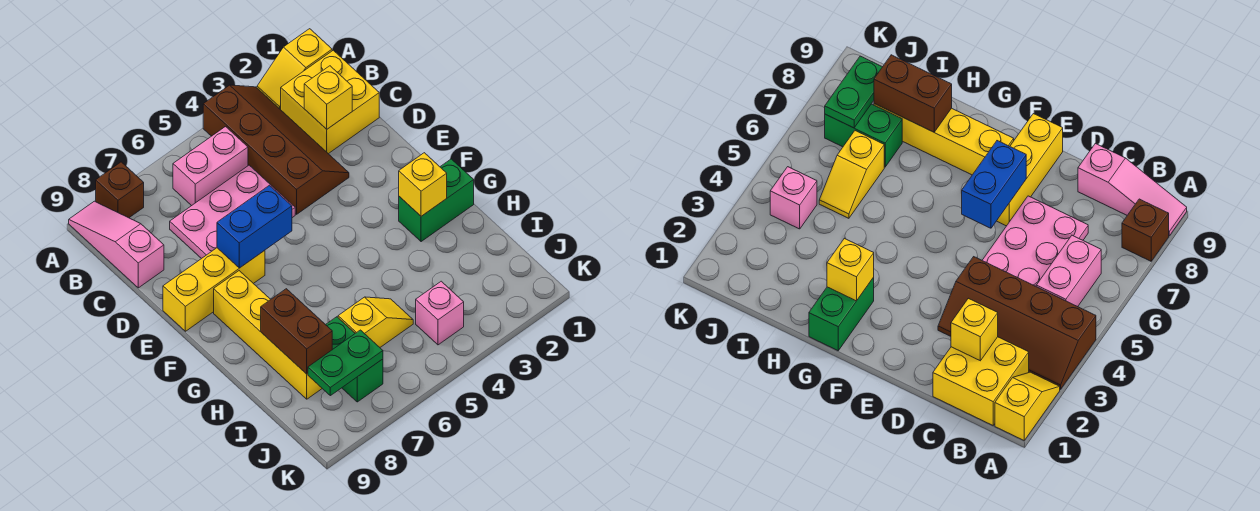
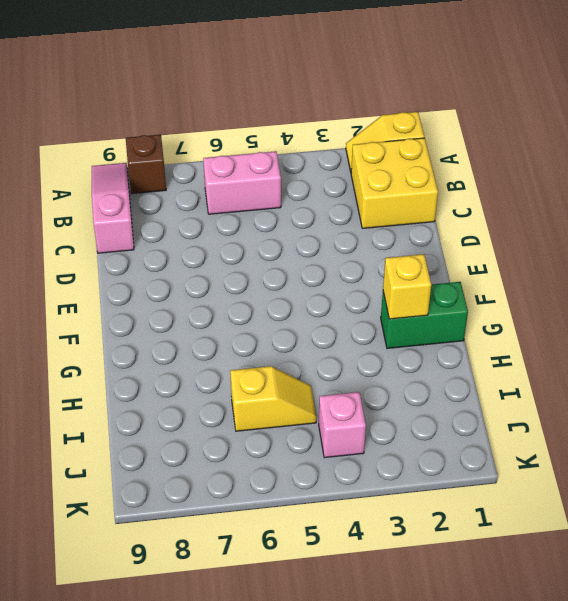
none -> brown slope A3:D4 level 1 top 4
none -> pink plate C5:D7 level 1
none -> yellow brick E7:E9 level 1

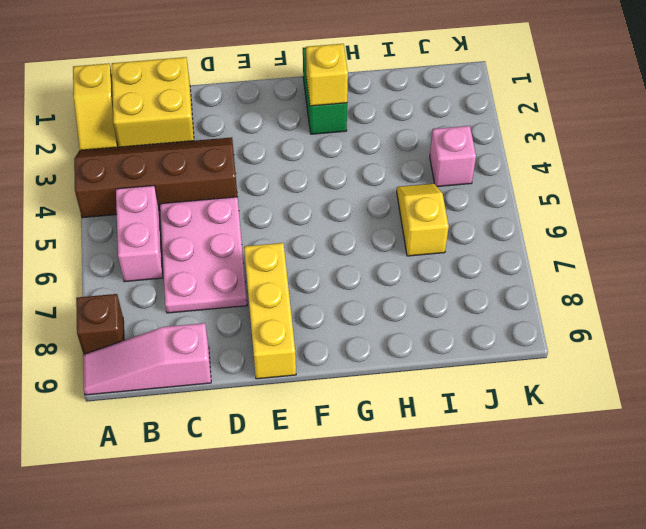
none -> yellow brick F8:I8 level 1
none -> green brick I7:J7 level 1
none -> yellow brick C2 level 2

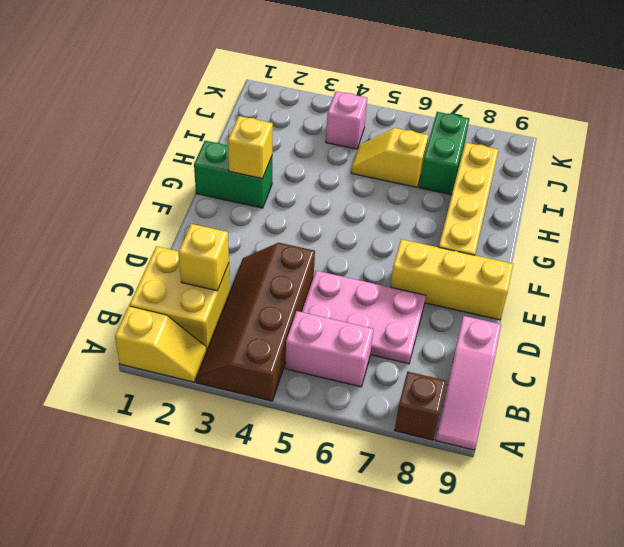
none -> blue brick E6:E7 level 2
none -> brown brick H8:I8 level 2
none -> green plate J7:J8 level 2

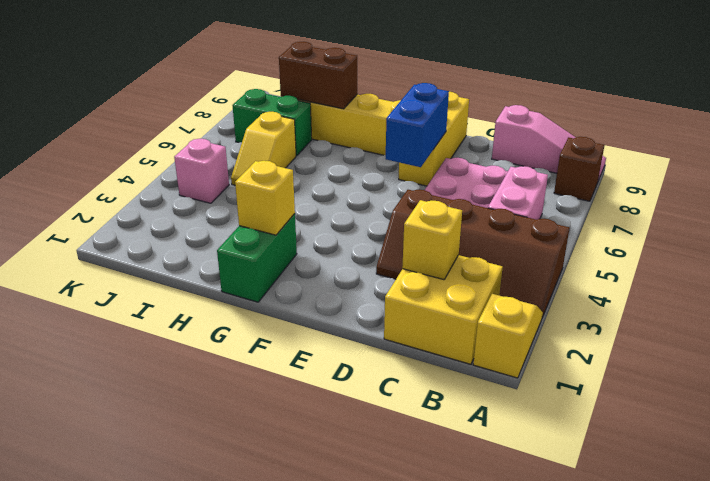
none -> green plate J7:J8 level 2

